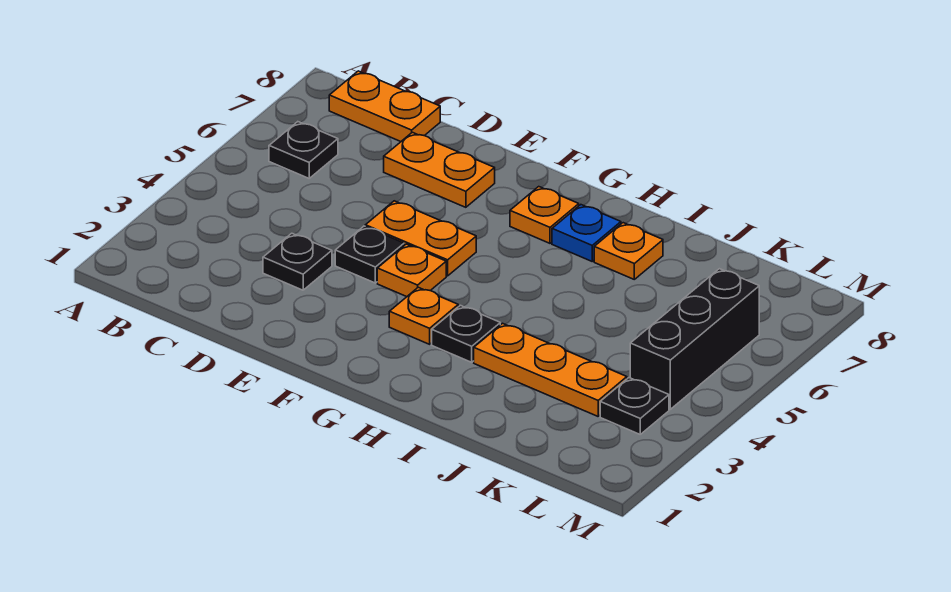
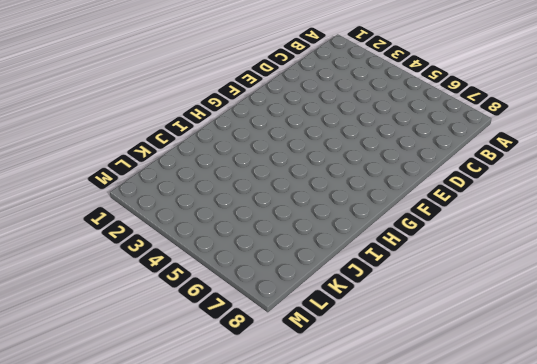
none -> black plate B6 level 1
none -> orange plate B8:C8 level 1
none -> black plate D3 level 1

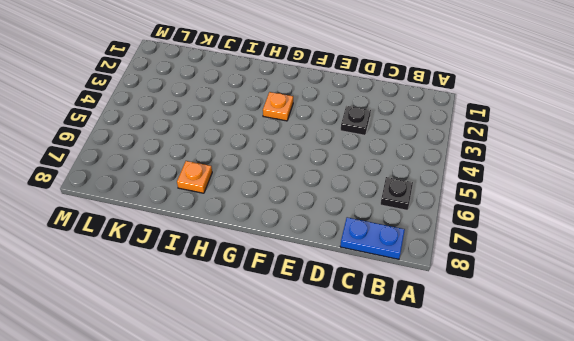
blue plate B8:C8 level 1 -> orange plate B8:C8 level 1
none -> orange plate D7:E7 level 1
none -> black plate E4 level 1
none -> orange plate E5:F5 level 1

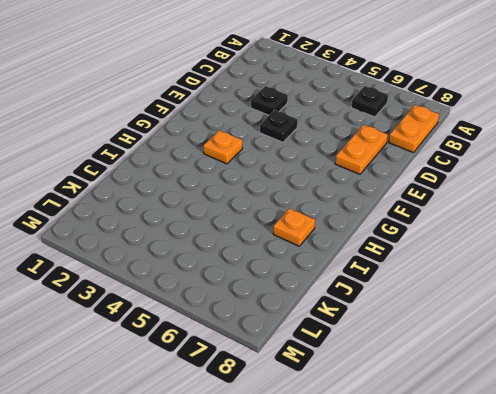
none -> orange plate E5:F5 level 1
none -> orange plate F4 level 1
none -> orange plate G7 level 1

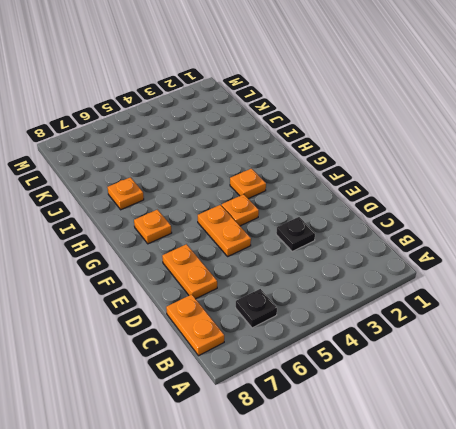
none -> black plate E4 level 1
none -> black plate H3 level 1
none -> blue plate H7 level 1

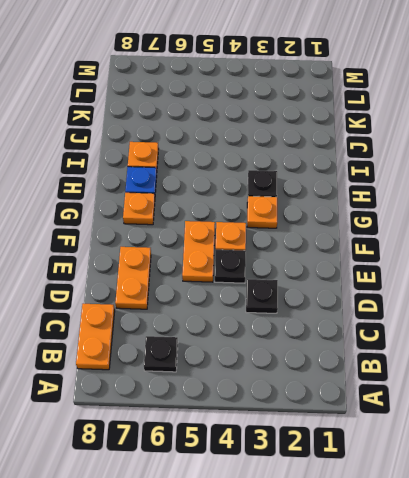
none -> orange plate I3:K3 level 1
none -> black plate L3 level 1
none -> black brick L4:L6 level 1

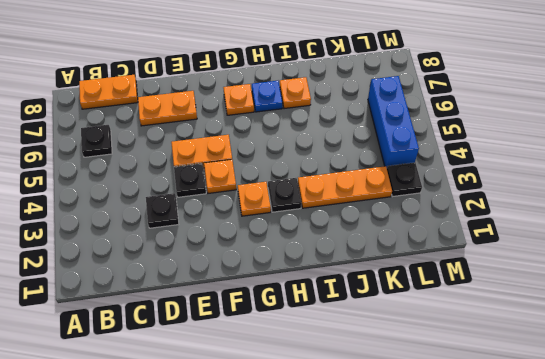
blue brick L4:L6 level 1 -> black brick L4:L6 level 1

